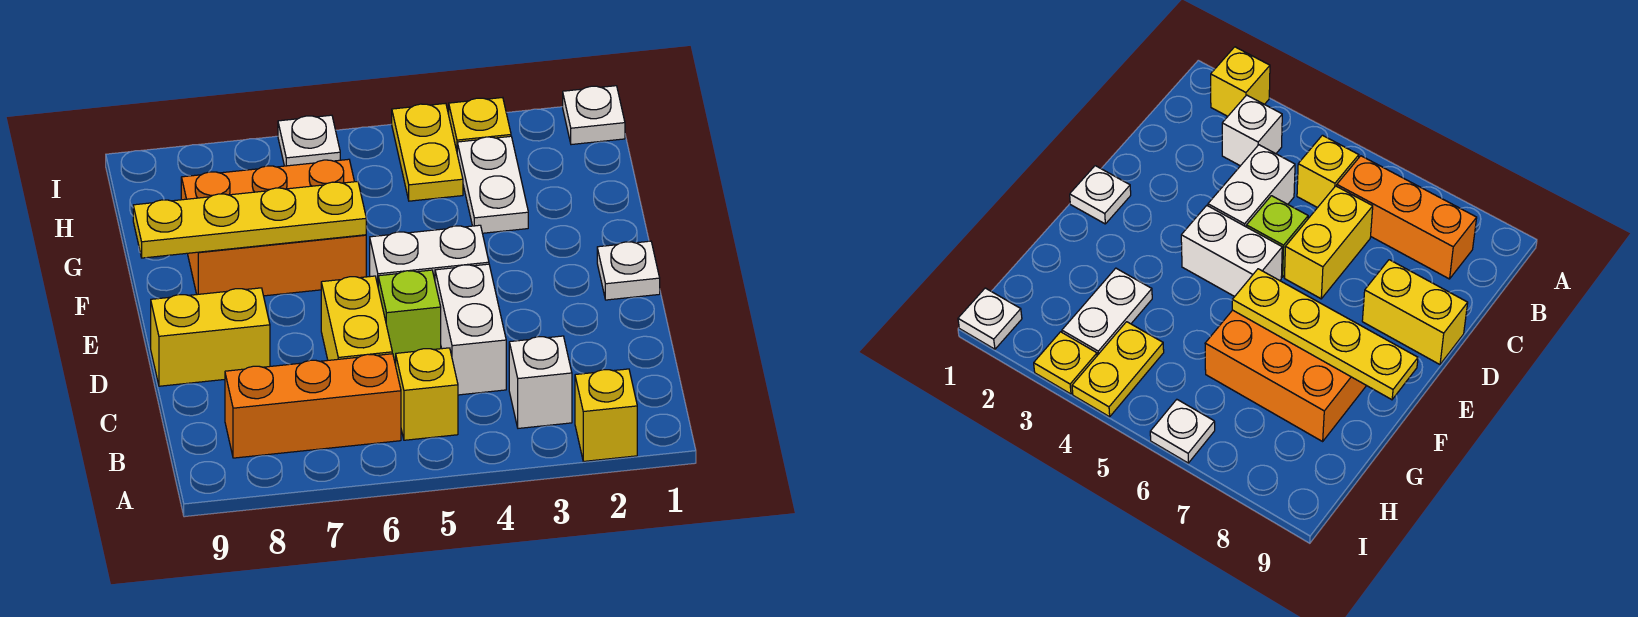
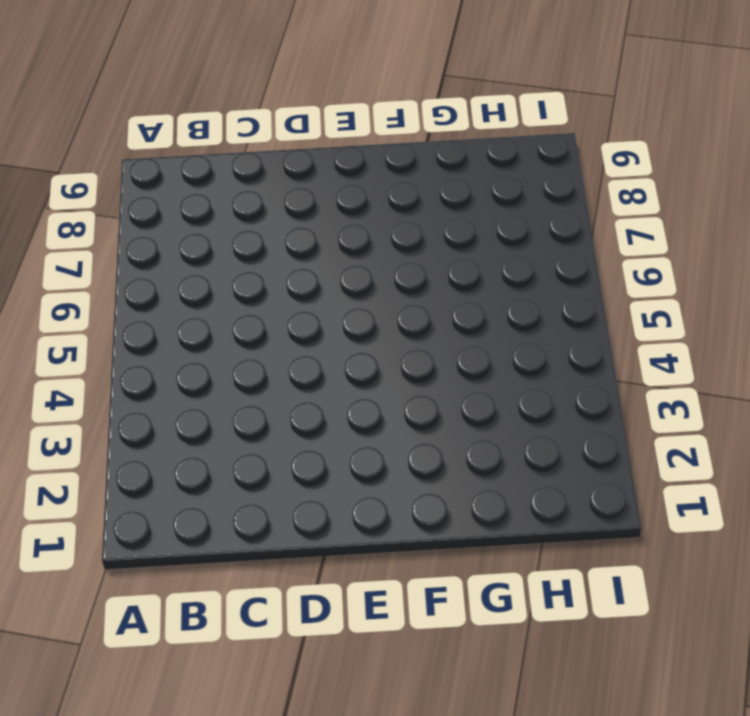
none -> yellow brick A2 level 1
none -> white brick B3 level 1
none -> yellow brick B5 level 1

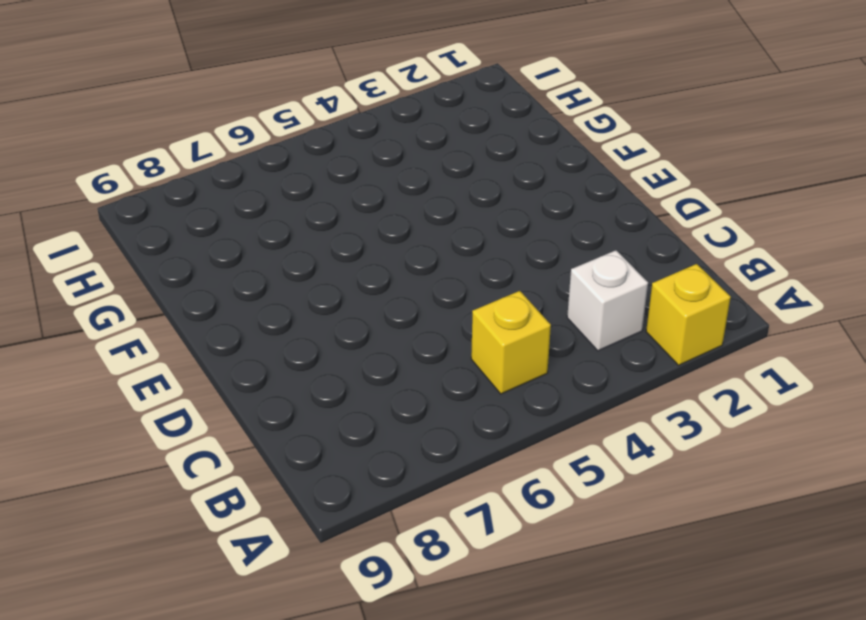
none -> orange brick B6:B8 level 1
none -> white brick C4:D4 level 1
none -> yellow brick C6:D6 level 1

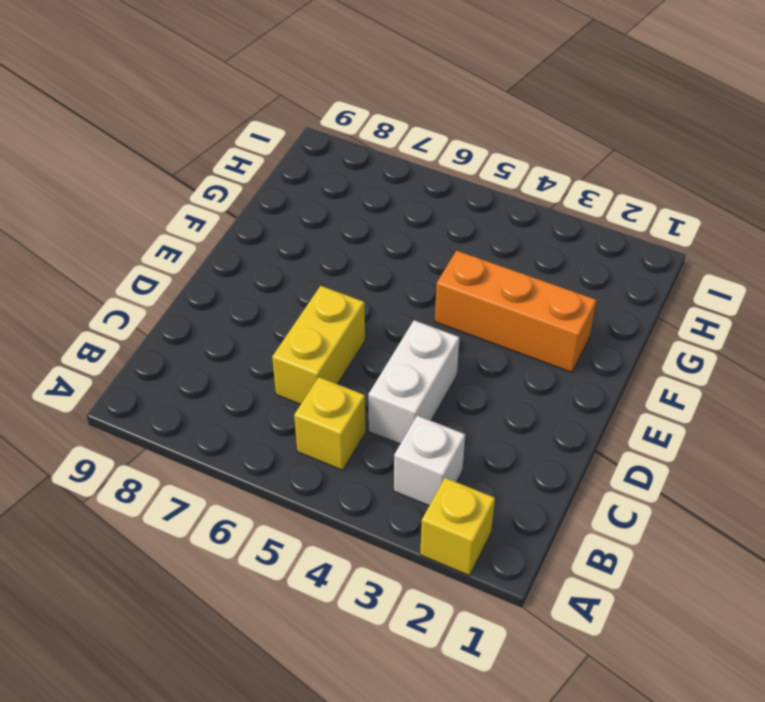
orange brick F2:F4 level 1 -> orange brick B6:B8 level 1
none -> lime brick D5 level 1
none -> yellow brick D8:D9 level 1
none -> white plate E1 level 1

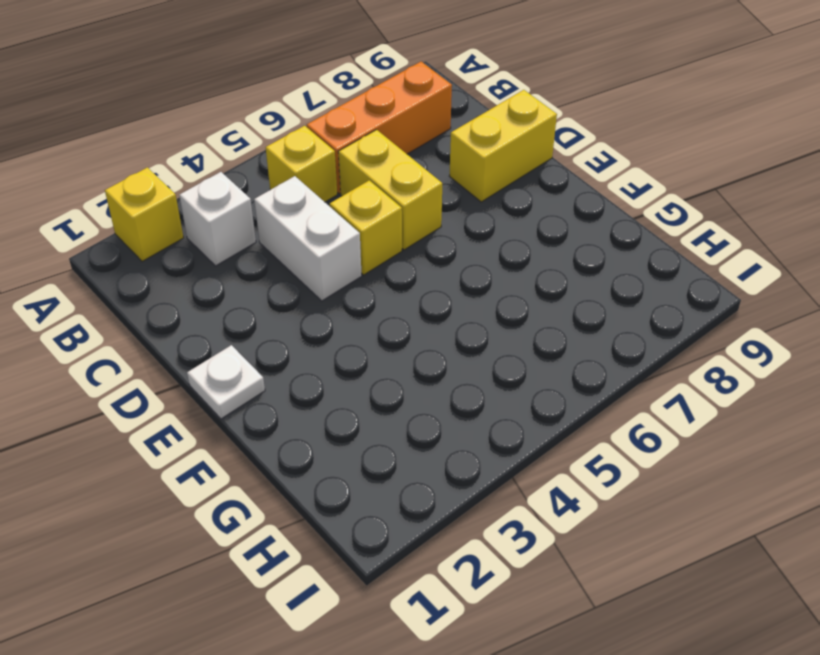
yellow brick D5 level 1 -> lime brick D5 level 1
none -> white brick E4:E5 level 1
none -> orange brick F6:G8 level 1
none -> white plate G3:H3 level 1

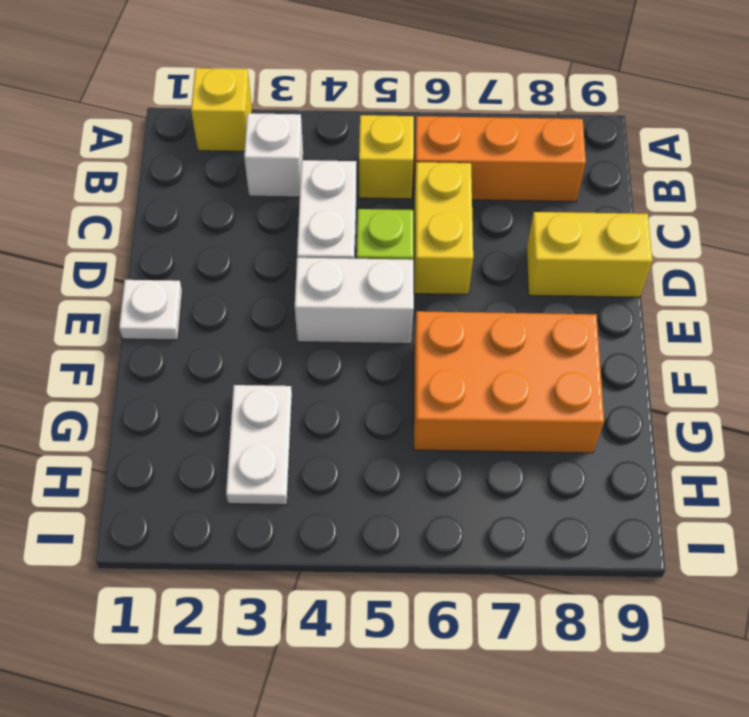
none -> yellow plate H4:I4 level 1
none -> white plate I1 level 1
none -> yellow plate I3 level 1

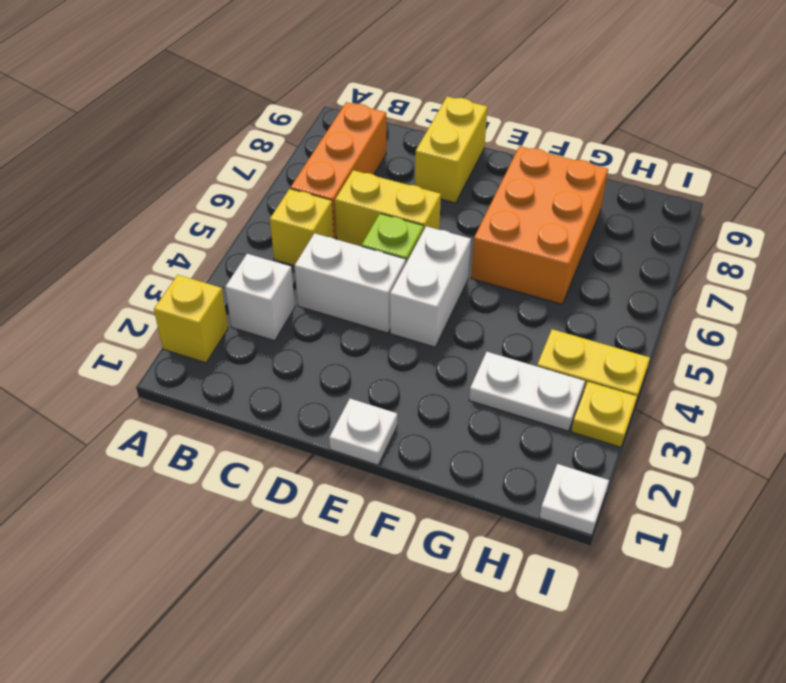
none -> white plate I6 level 1
none -> yellow plate F6:F9 level 2

